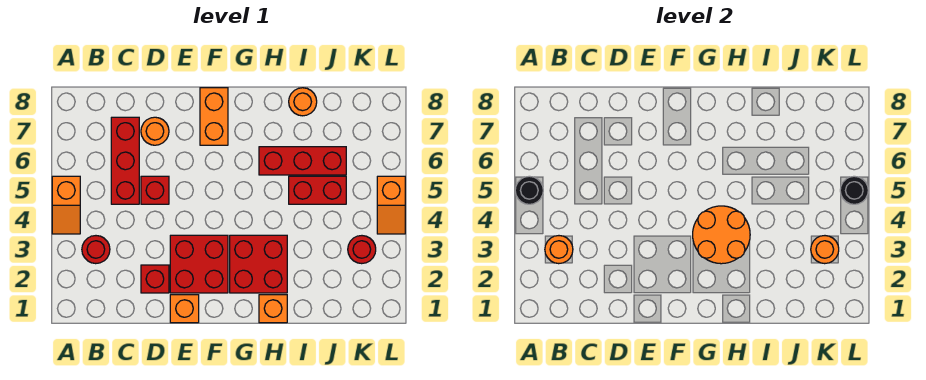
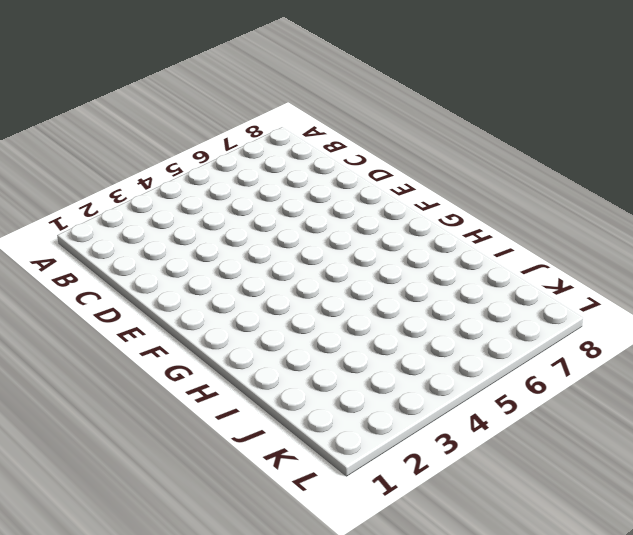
none -> orange slope A4:A5 level 1 top 5
none -> red round brick B3 level 1
none -> red brick C5:C7 level 1

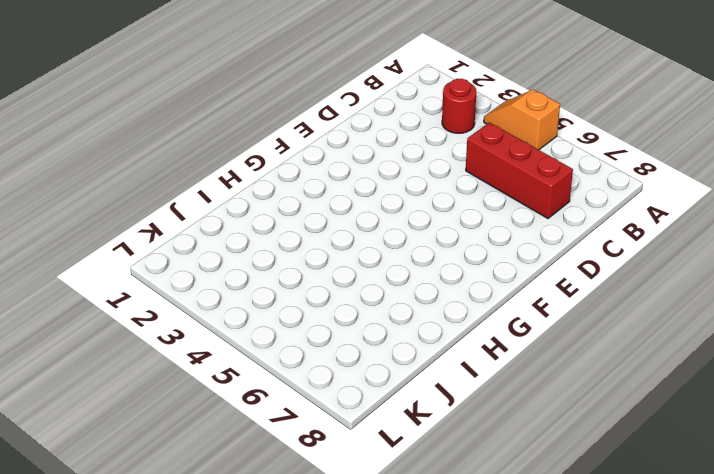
none -> red brick D2 level 1
none -> red brick D5 level 1
none -> orange round brick D7 level 1

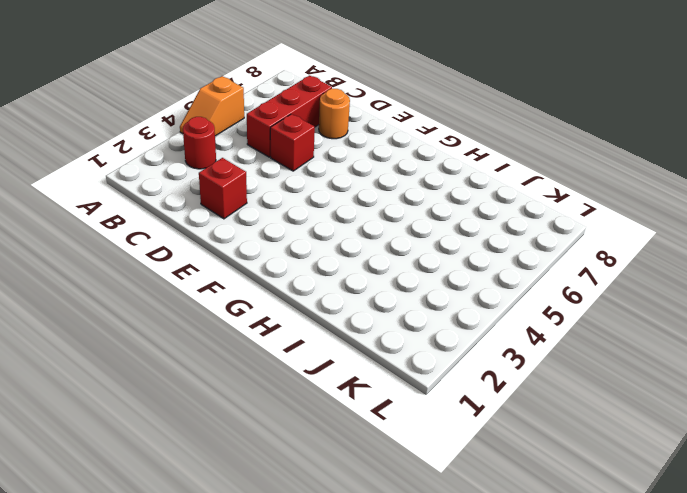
none -> orange brick E1 level 1
none -> red brick E2:F3 level 1
none -> orange brick F7:F8 level 1

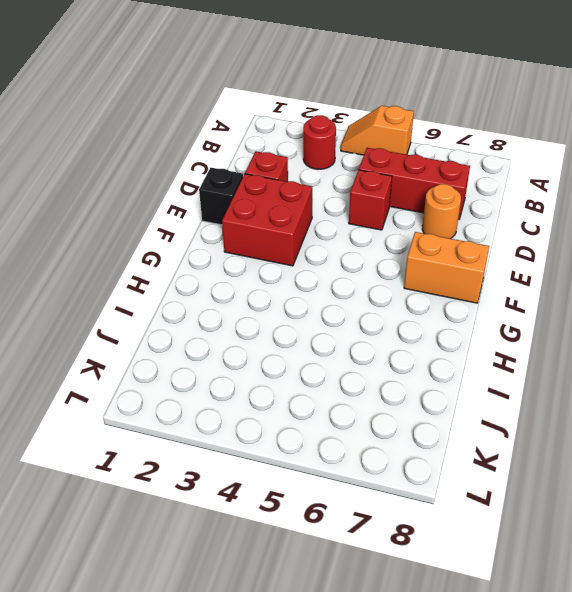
black brick E1 level 1 -> orange brick E1 level 1
none -> red brick G2:H3 level 1
none -> orange brick H1 level 1
none -> red brick H6:J6 level 1

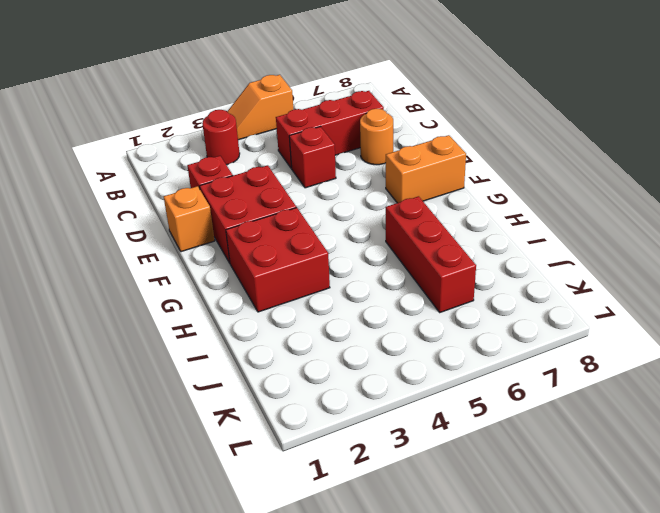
none -> orange brick H1 level 1
none -> red brick I5:J5 level 1
none -> orange round brick I8 level 1

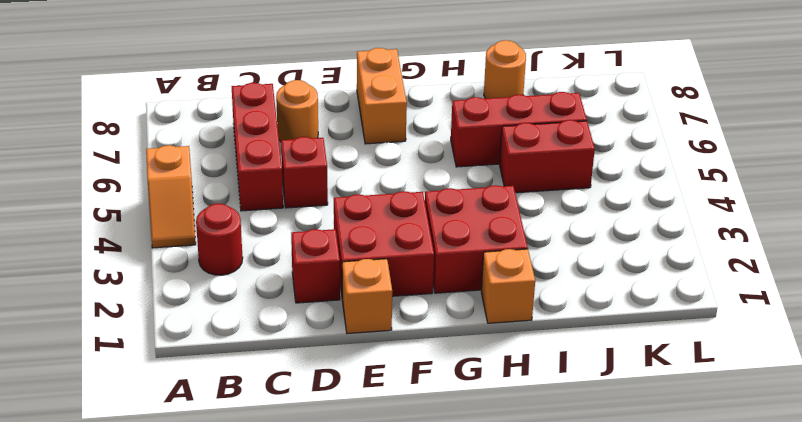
none -> red round brick K3 level 1
none -> orange slope L4:L5 level 1 top 5
none -> black round brick A5 level 2

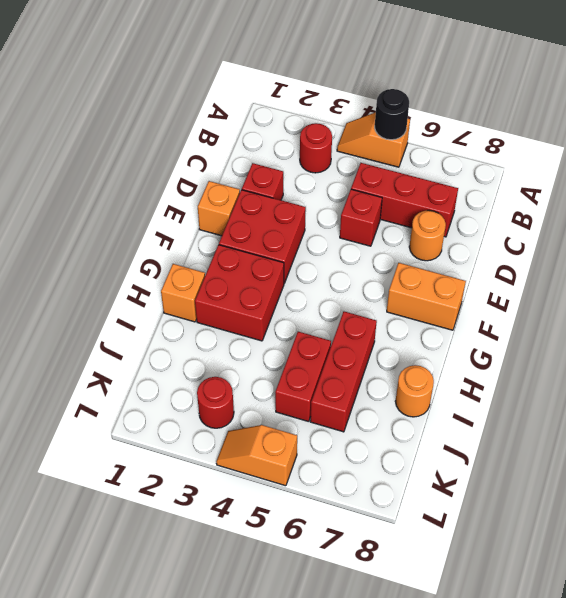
none -> orange round brick B3 level 2
none -> orange round brick G3:H4 level 2
none -> orange round brick K3 level 2

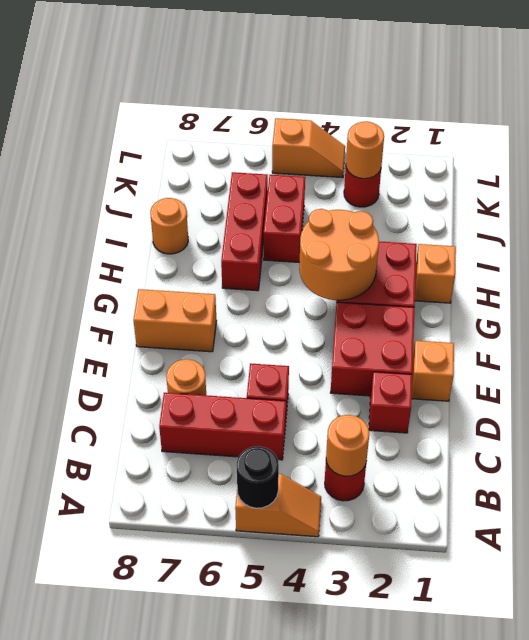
none -> black round brick L5 level 2

